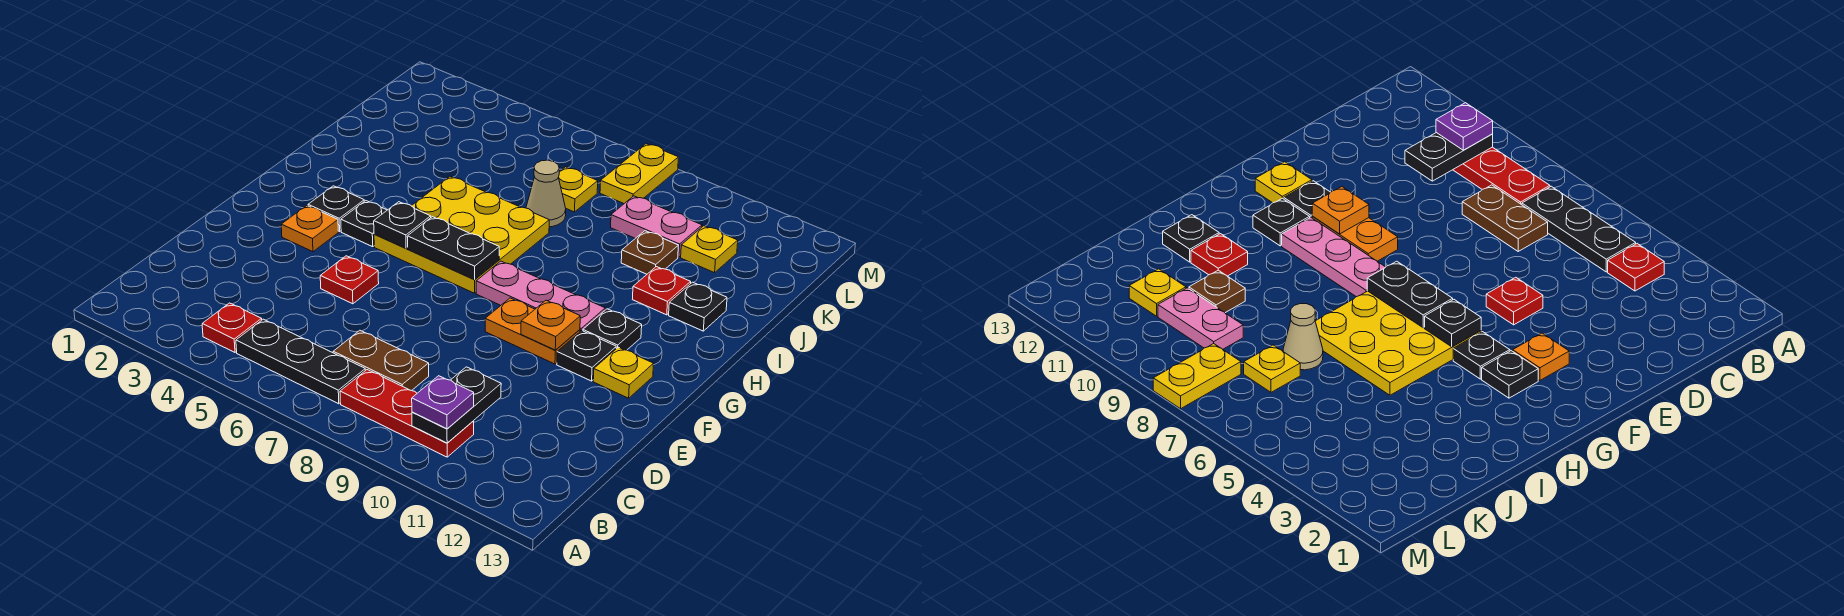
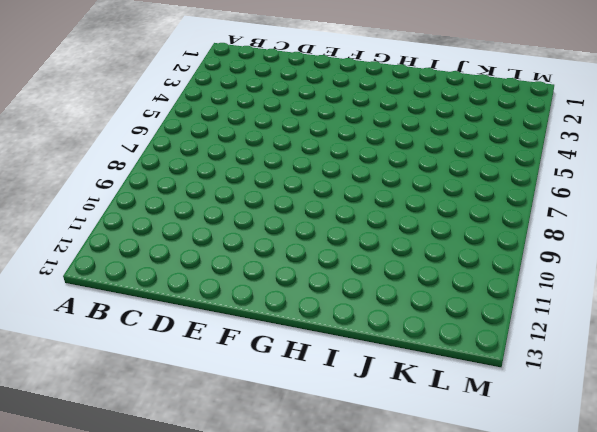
none -> red plate B4 level 1
none -> black plate B5:B7 level 1
none -> red plate B8:B10 level 1

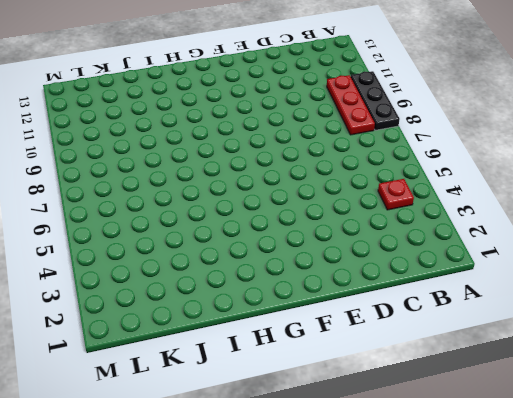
black plate A8:A10 level 1 -> black plate B5:B7 level 1
none -> brown plate C7:C8 level 1
none -> red plate E5 level 1
none -> orange plate F3 level 1

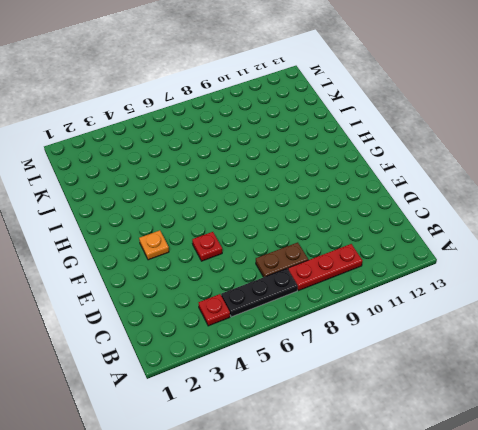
none -> orange plate F9:F10 level 1
none -> black plate F11 level 1
none -> yellow plate F12 level 1

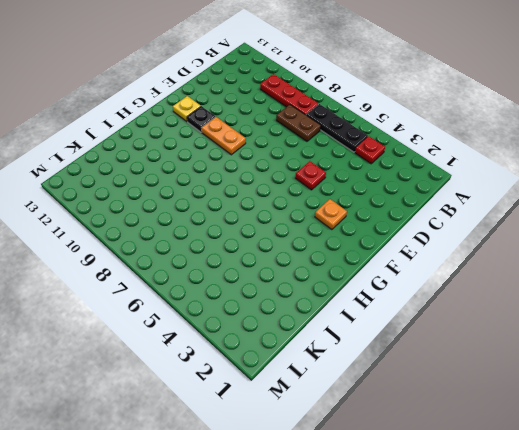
none -> black plate G3 level 1
none -> black plate G4 level 1
none -> yellow plate G5:I7 level 1

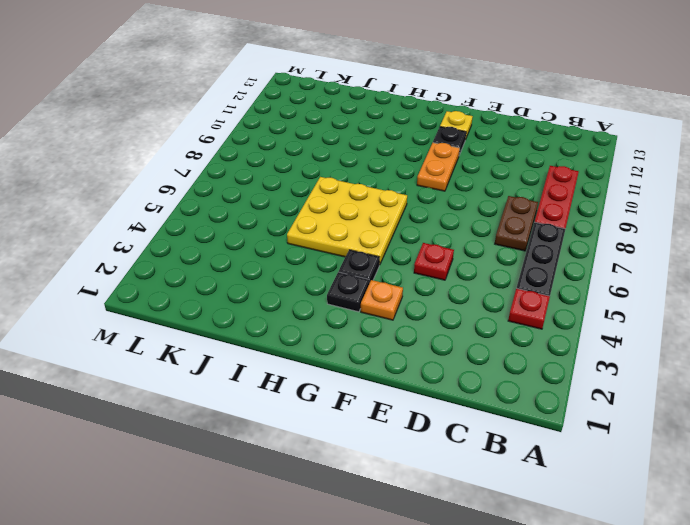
none -> pink plate G8:G10 level 1
none -> black plate G11 level 1
none -> red plate I11 level 1

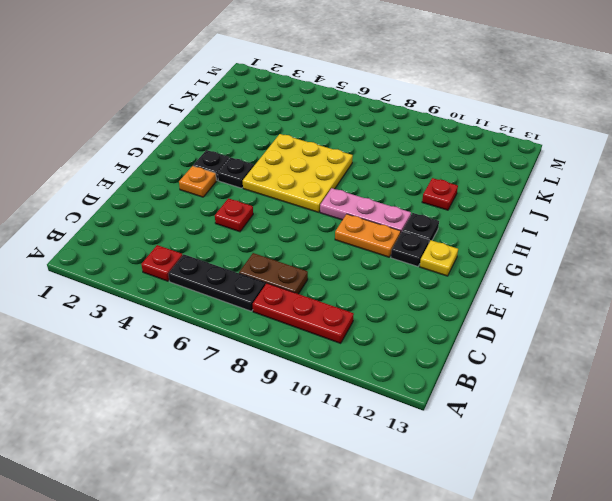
none -> black plate I12 level 1
none -> tan cone J7 level 1
none -> brown plate J10 level 1

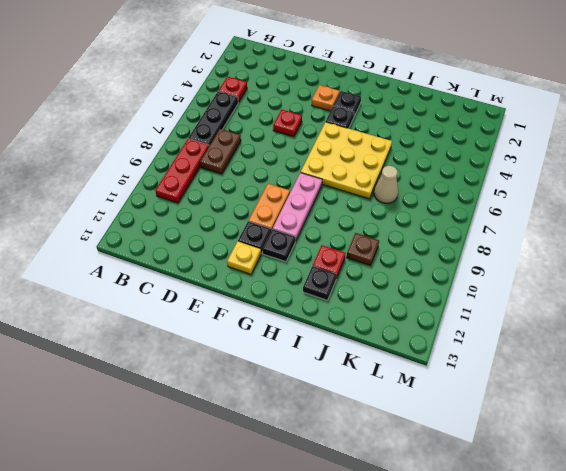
none -> yellow plate K7 level 1
none -> pink plate K9:K10 level 1
none -> yellow plate K11 level 1

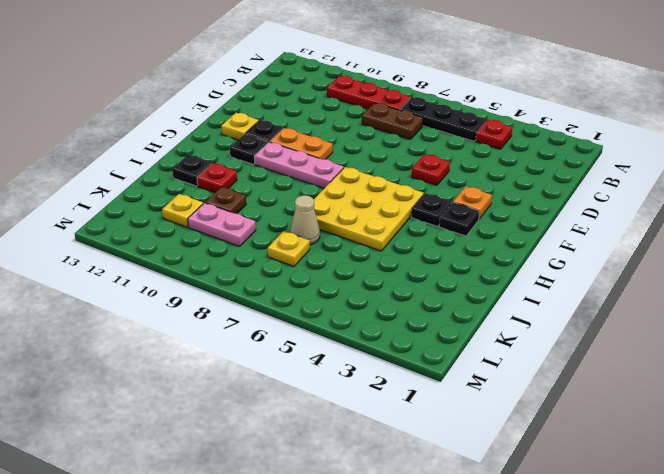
none -> yellow plate L8:M8 level 1
none -> black plate B10:C10 level 2
none -> orange plate F10 level 2

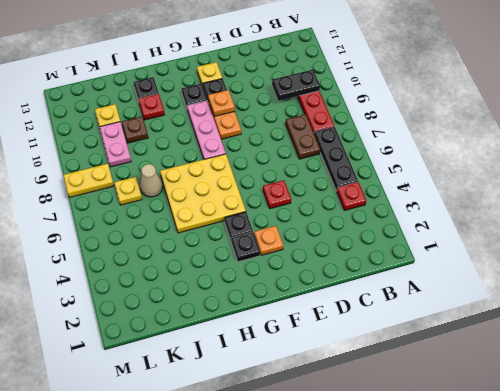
none -> black plate G5 level 2
none -> black plate G6:G7 level 2
none -> purple plate B10 level 3

